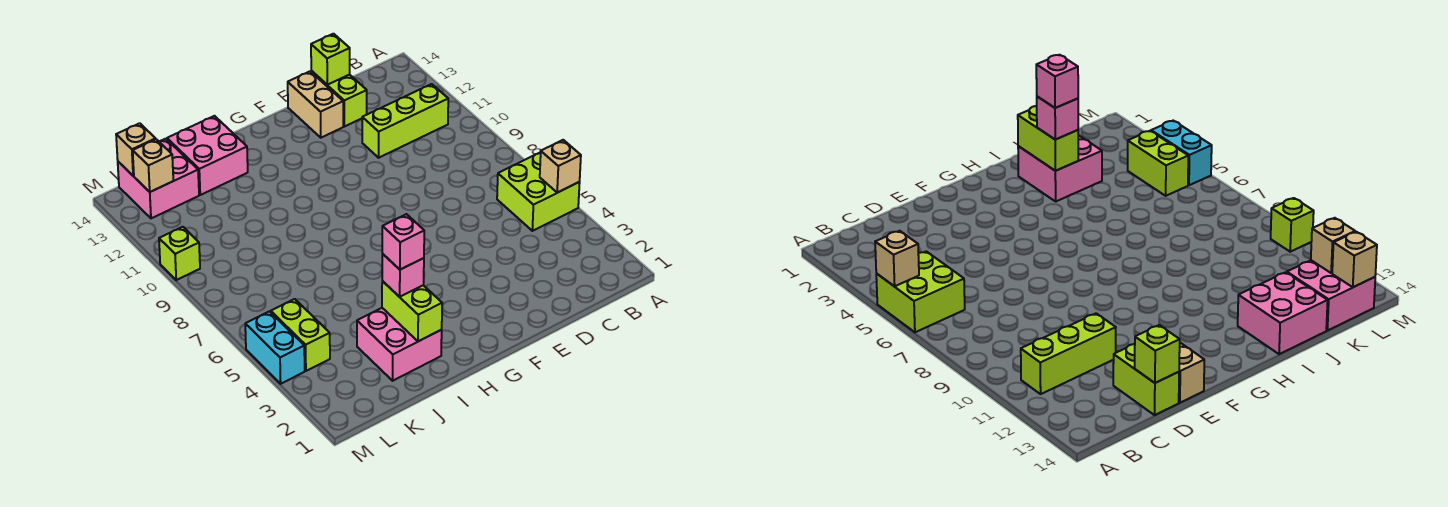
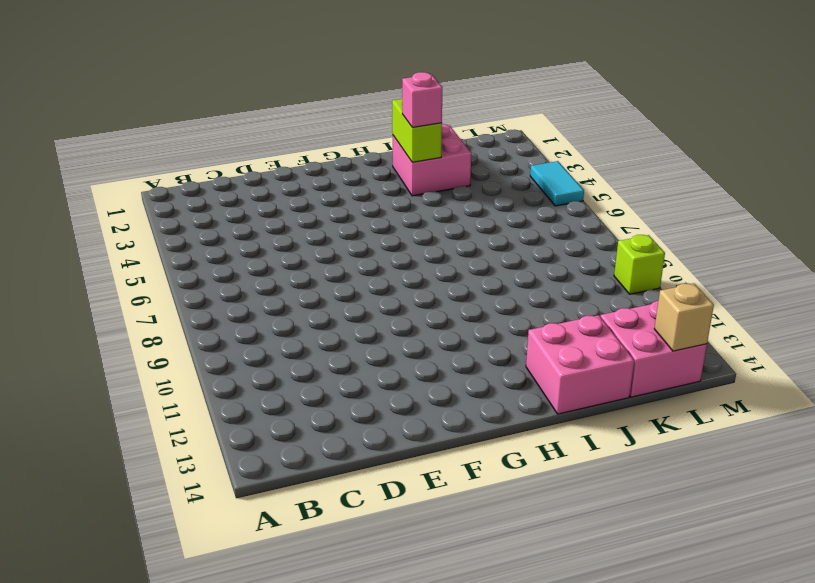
cyan tile M4:M5 level 1 -> cyan brick M4:M5 level 1
none -> lime brick A5:B6 level 1
none -> lime brick B11:D11 level 1
none -> lime brick D13:D14 level 1

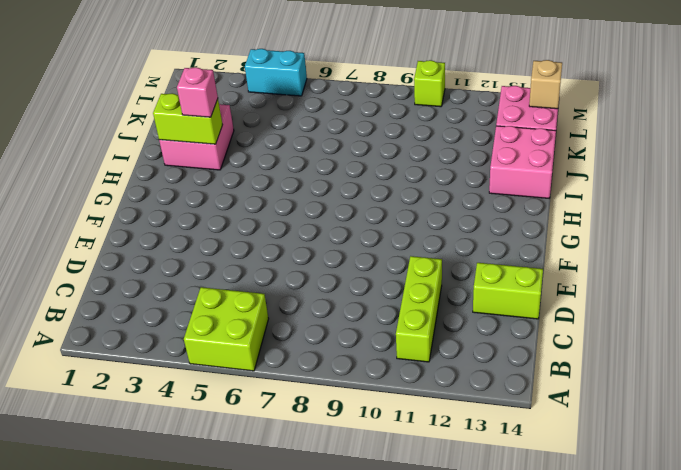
none -> tan brick E13:E14 level 1
none -> lime brick L4:L5 level 1
none -> tan brick A5 level 2

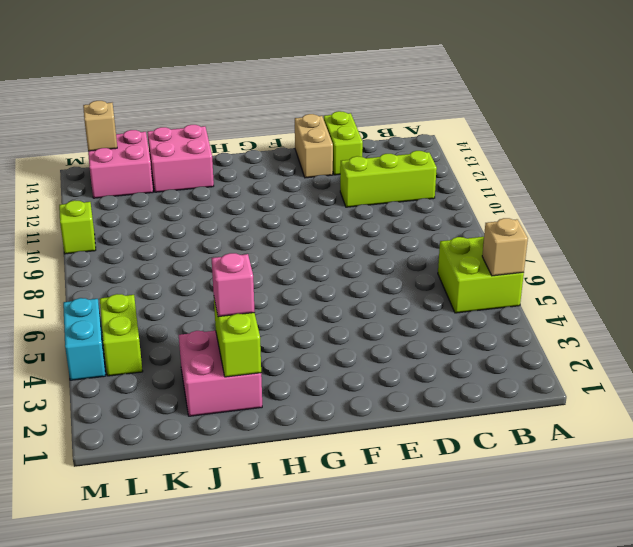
none -> lime brick D14 level 2
none -> tan brick L13 level 2
none -> pink brick I3 level 4

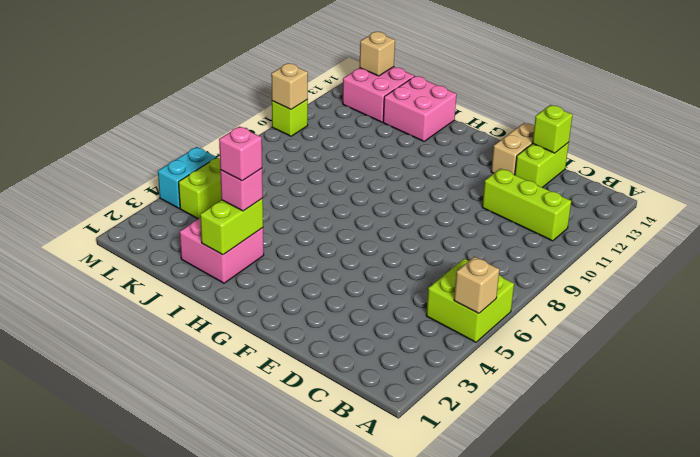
tan brick M10 level 2 -> tan brick L13 level 2

